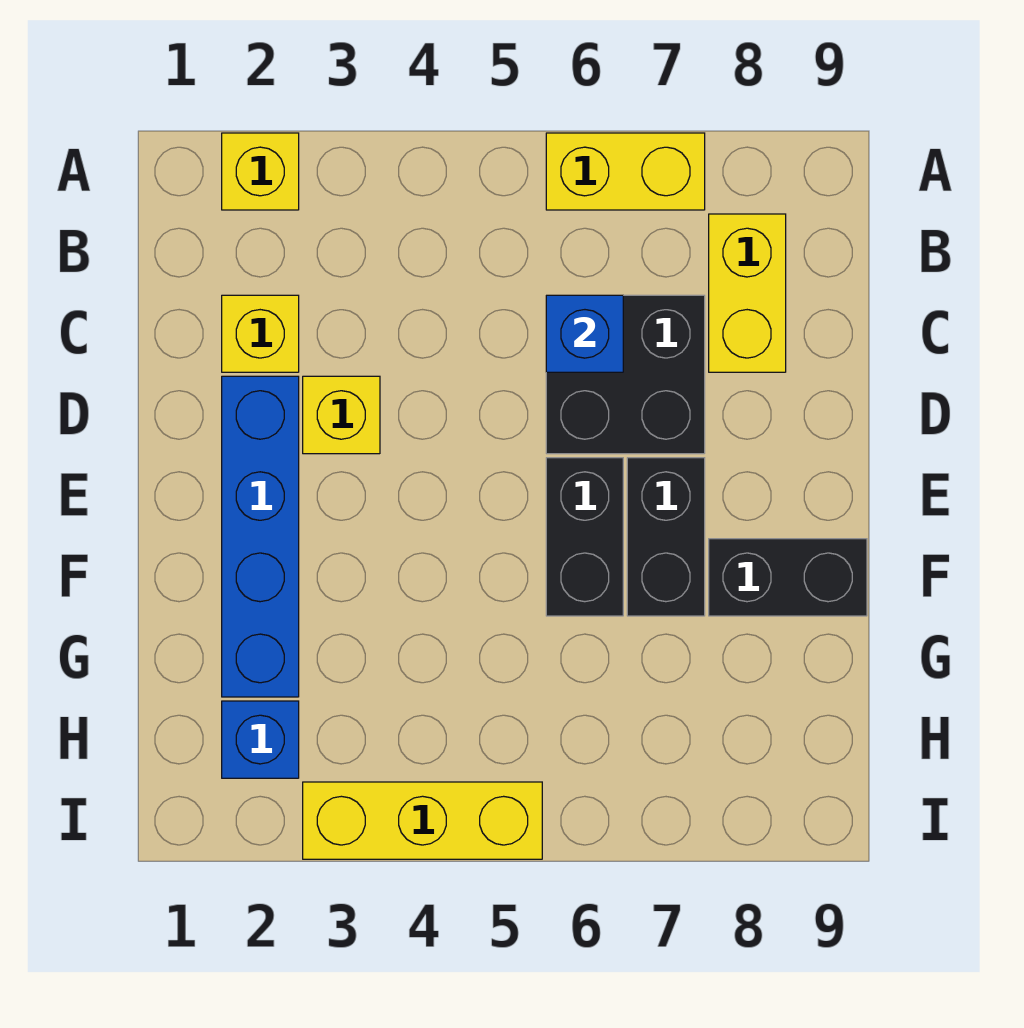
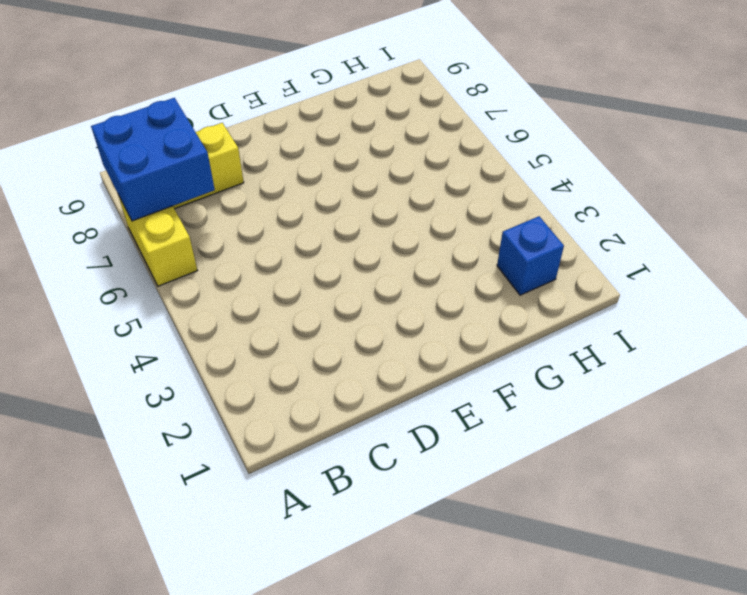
blue brick A7:B8 level 2 -> none
none -> yellow brick A2 level 1
none -> yellow brick C2 level 1
none -> black brick C6:D7 level 1

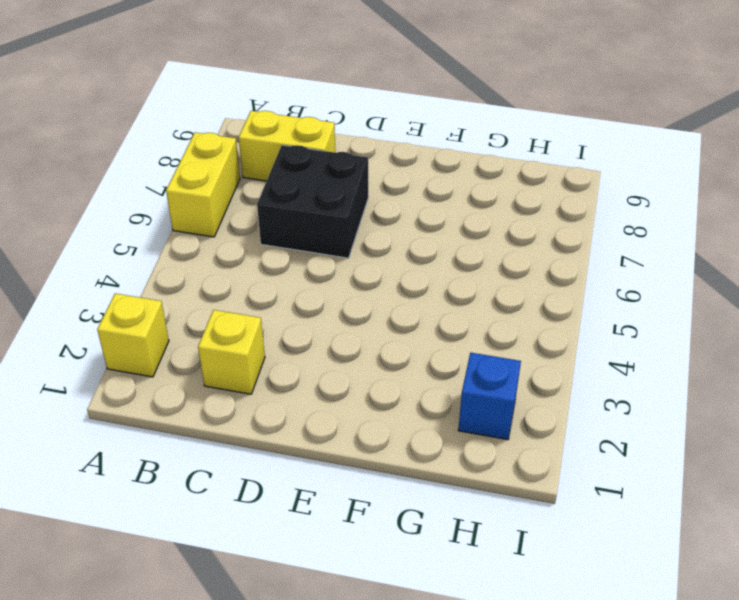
none -> blue brick D2:G2 level 1
none -> yellow brick D3 level 1
none -> black brick E6:F6 level 1

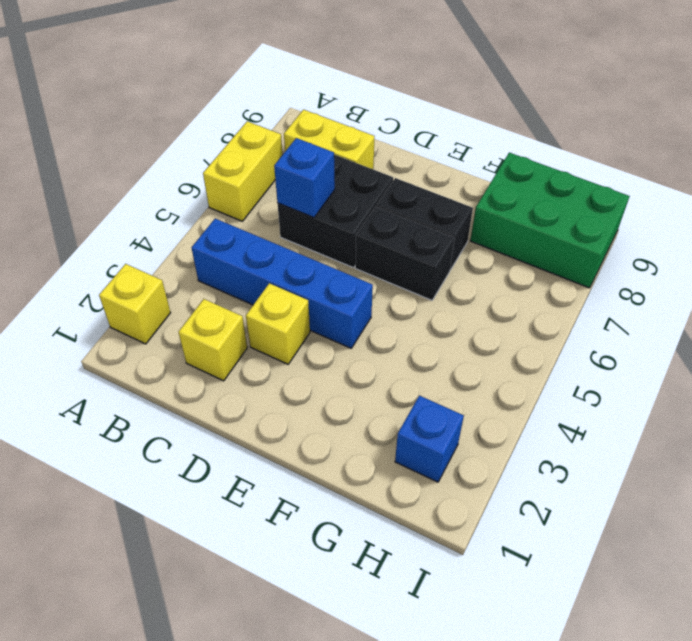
blue brick B4:E4 level 1 -> blue brick D2:G2 level 1
green brick G8:I9 level 1 -> none
none -> black brick F8:F9 level 1
none -> yellow brick I3:I5 level 1

